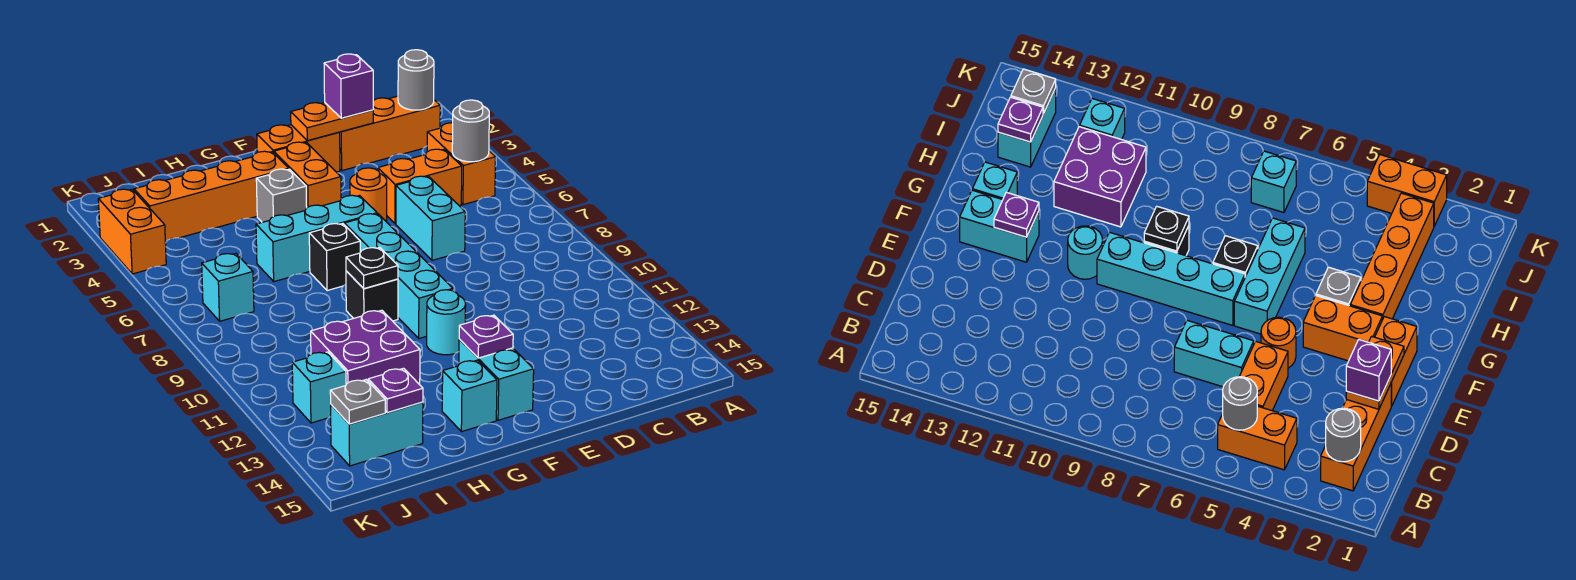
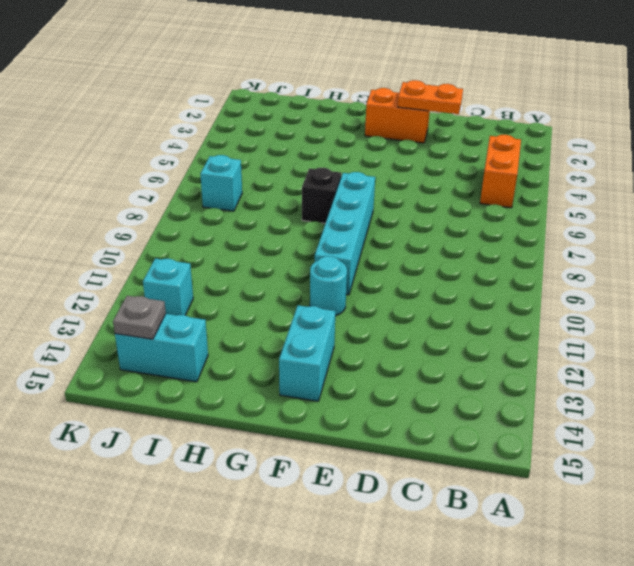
none -> orange brick B2:D2 level 1
none -> orange brick C5:D5 level 1
none -> cyan brick D6:D7 level 1

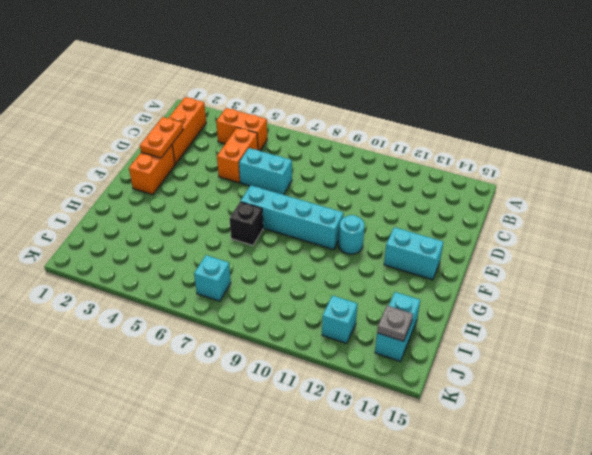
none -> orange round brick E5 level 1
none -> orange brick F3:F4 level 1
none -> cyan brick F6:H6 level 1

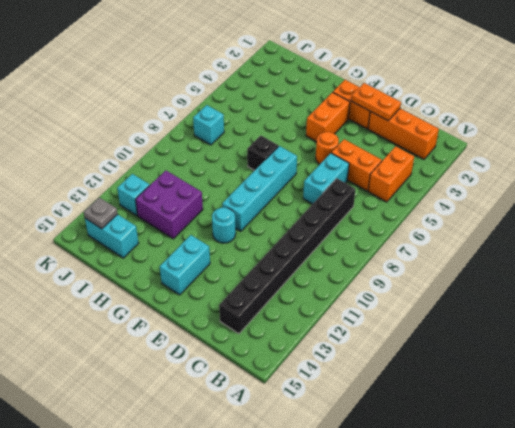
black brick C7:C14 level 1 -> none
none -> cyan brick F6:H6 level 1
none -> orange brick G3:J3 level 1
none -> grey brick G4 level 1

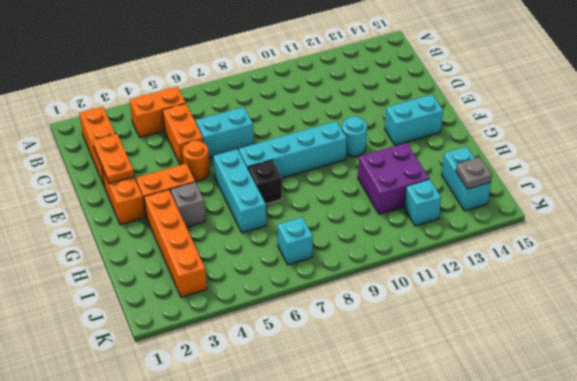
none -> black brick G9 level 1
none -> cyan brick G14 level 1
none -> orange brick K3:K4 level 1

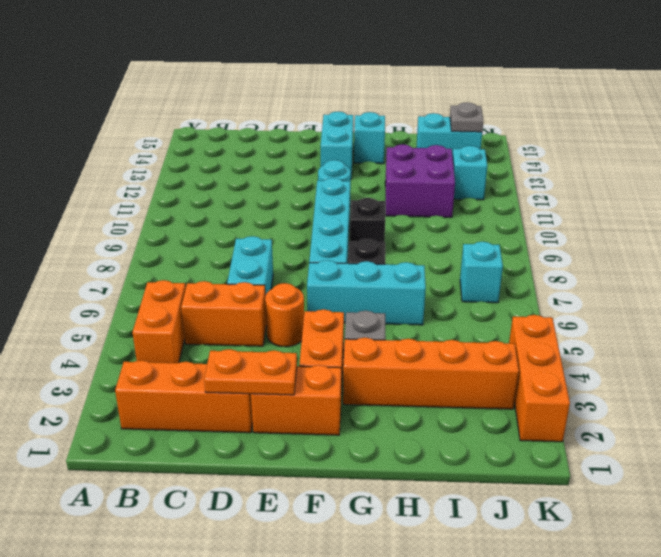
orange brick K2:K4 level 1 -> orange brick K3:K4 level 1
none -> grey round brick B2 level 2
none -> grey round brick B5 level 2
none -> purple plate F13 level 2

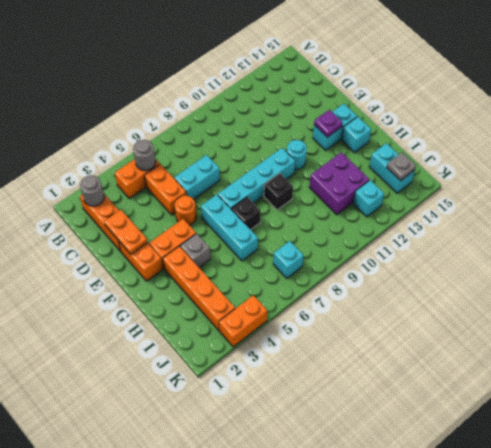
none -> black plate G9 level 2
none -> purple plate I14 level 2
none -> purple brick D2 level 3

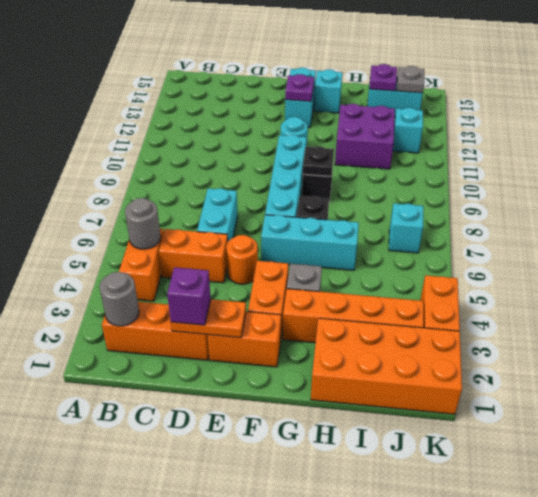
orange brick H1:K2 level 1 -> none

